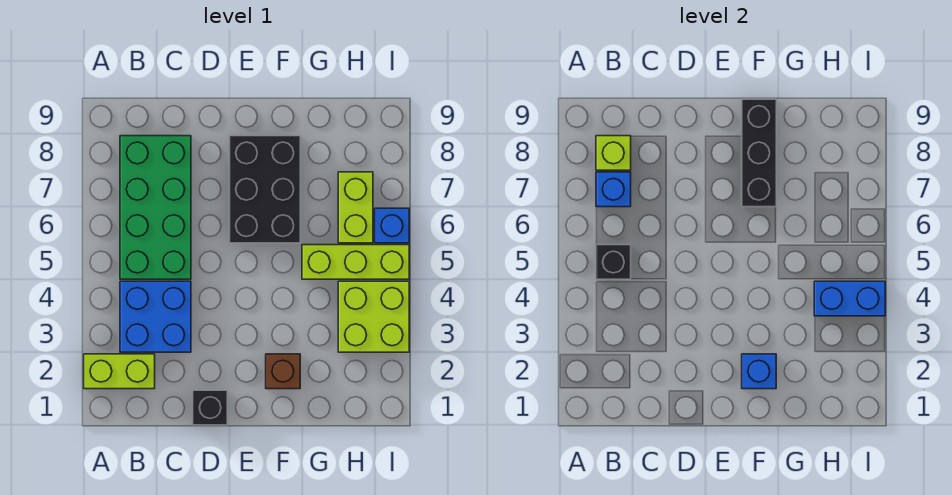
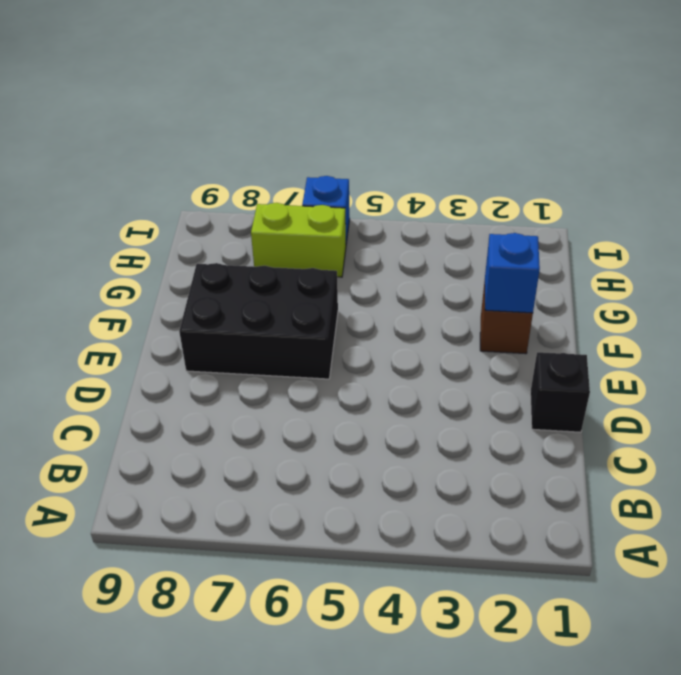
none -> lime brick A2:B2 level 1
none -> blue brick B3:C4 level 1
none -> green brick B5:C8 level 1

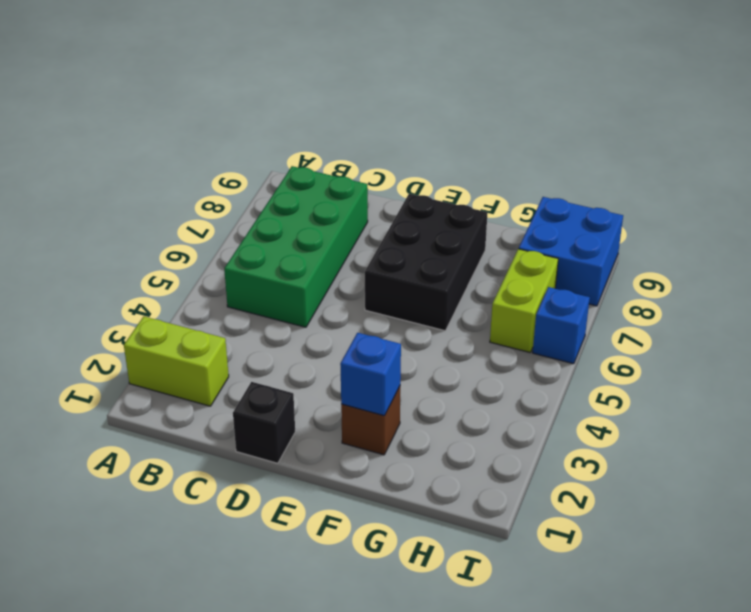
blue brick H8:I9 level 1 -> blue brick B3:C4 level 1
none -> lime brick G5:I5 level 1
none -> lime brick H3:I4 level 1
none -> black brick B5 level 2

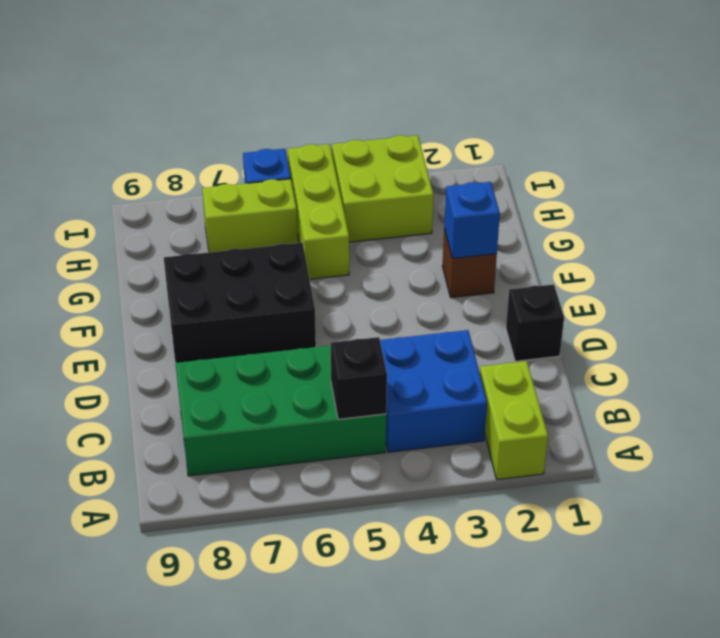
none -> blue brick B7 level 2
none -> lime brick B8 level 2
none -> black brick F7:F9 level 2

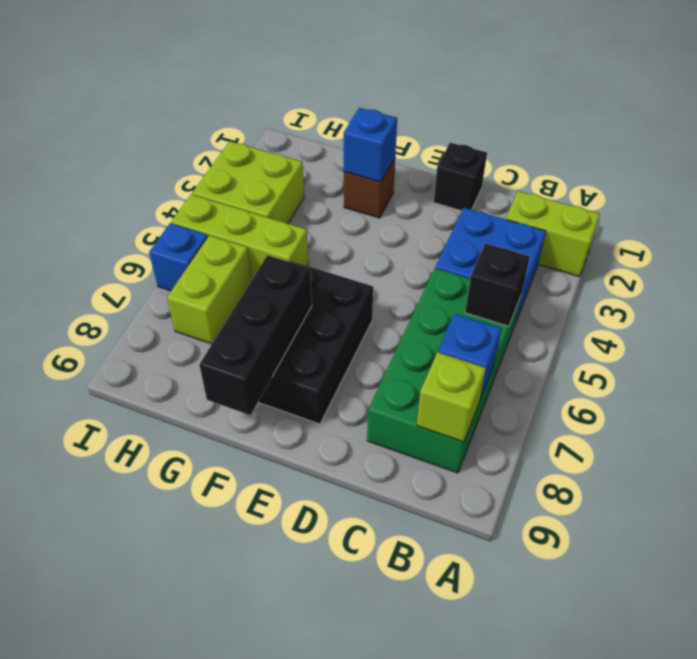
none -> blue brick H4:I4 level 2

